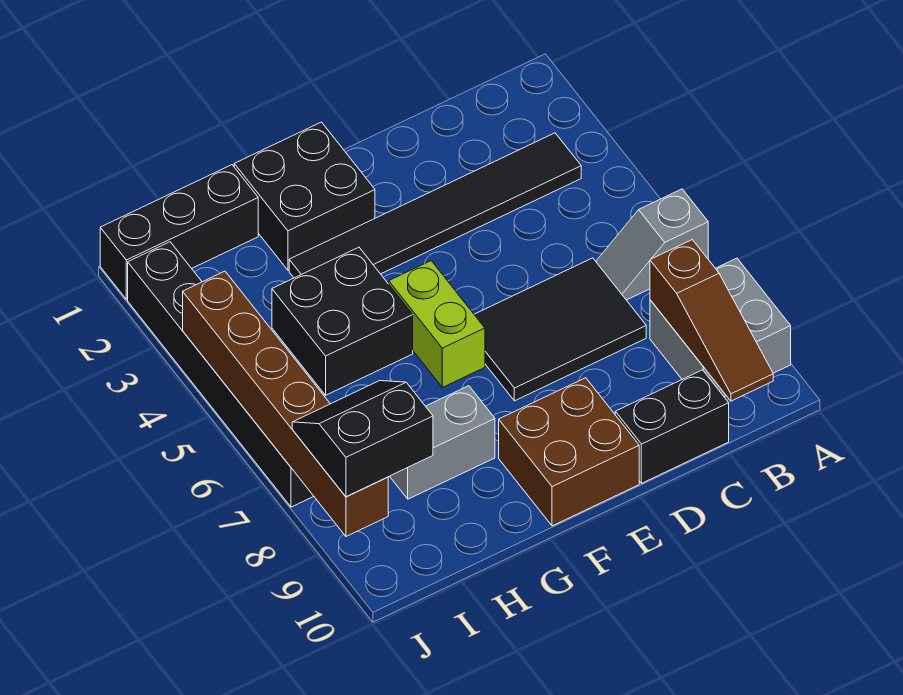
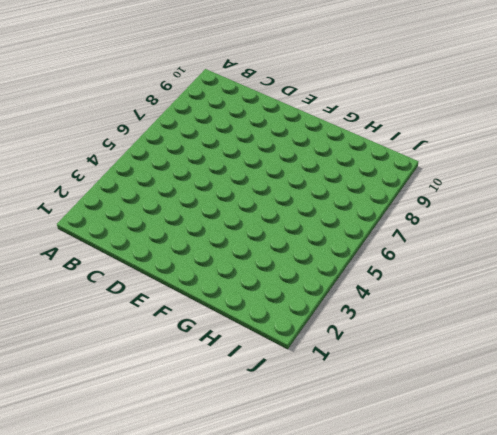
none -> grey slope A6:B6 level 1 top A
none -> grey brick A8:B9 level 1
none -> black tile B3:G3 level 1

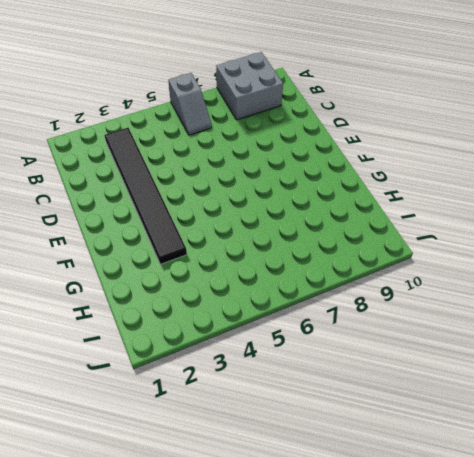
none -> black tile C6:E7 level 1
none -> black brick C10:D10 level 1
none -> brown brick E9:F10 level 1

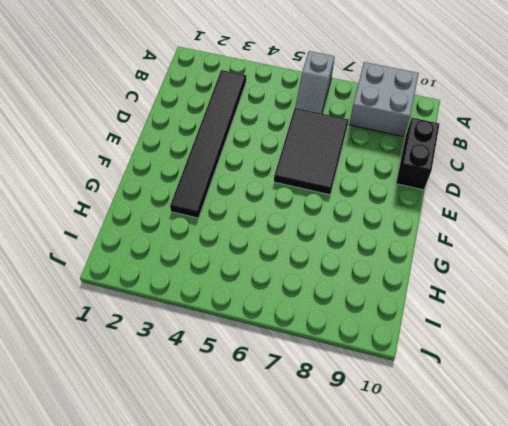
none -> brown brick E9:F10 level 1
none -> black brick F1:G2 level 1
none -> lime brick F5:F6 level 1

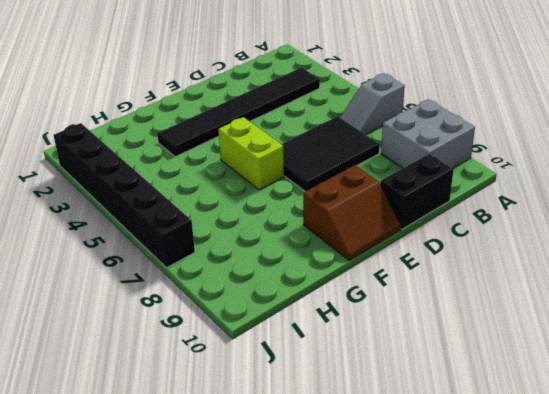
brown slope E9:F10 level 1 top 9 -> brown brick E9:F10 level 1
none -> black brick F1:G2 level 1
none -> black brick G4:H5 level 1
none -> grey brick G8:H8 level 1

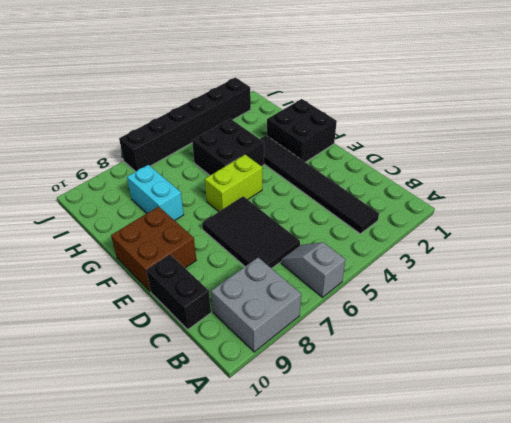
cyan brick G8:H8 level 1 -> grey brick G8:H8 level 1
none -> black brick H1:J1 level 1
none -> brown slope B8:B10 level 2 top 8
none -> brown brick J4:J9 level 2

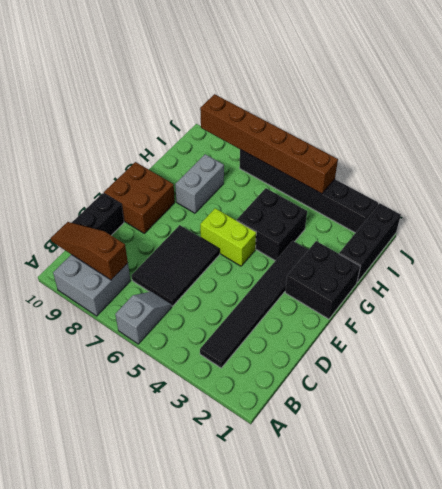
none -> black slope I8:J9 level 3 top 9

